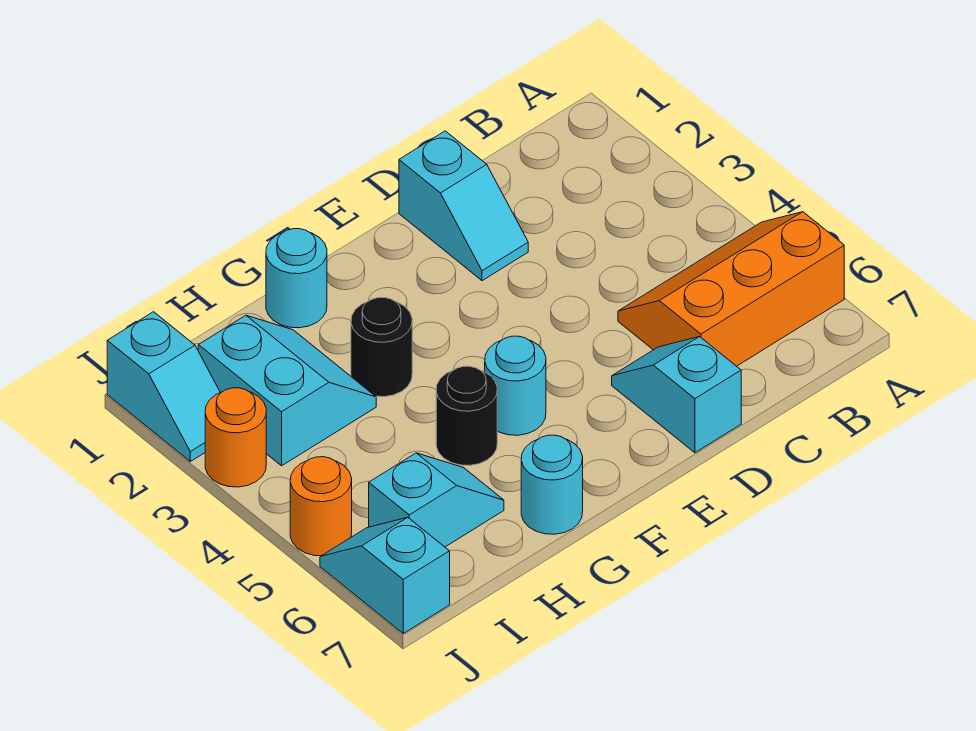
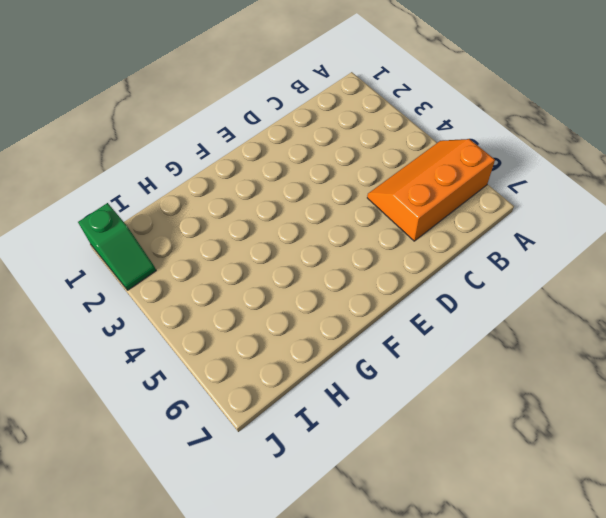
green slope J1:J2 level 1 top 1 -> cyan slope J1:J2 level 1 top 1
none -> cyan slope D1:D2 level 1 top 1
none -> cyan slope D6:D7 level 1 top 7
none -> cyan round brick F5 level 1

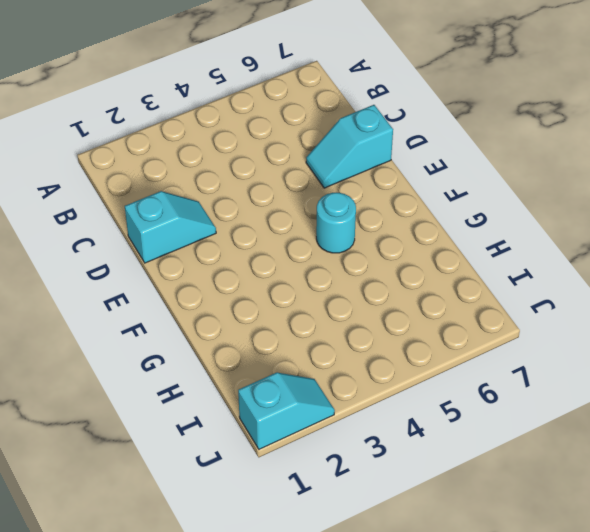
none -> orange slope A5:C6 level 1 top 6
none -> cyan round brick G1 level 1
none -> black round brick G3 level 1

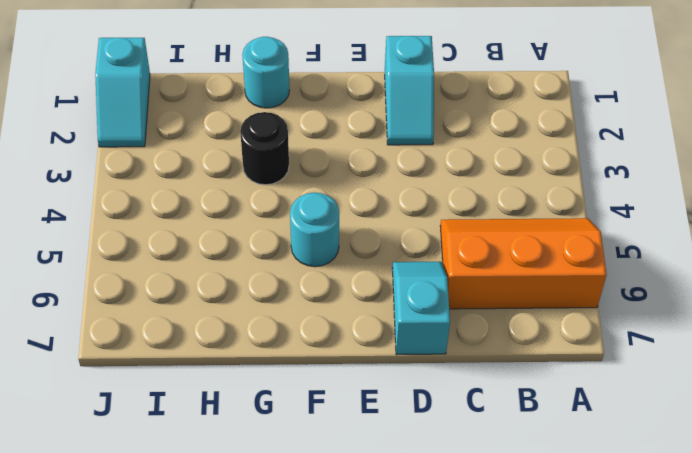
none -> black round brick G5 level 1
none -> cyan round brick G7 level 1
none -> cyan slope H2:I3 level 1 top I

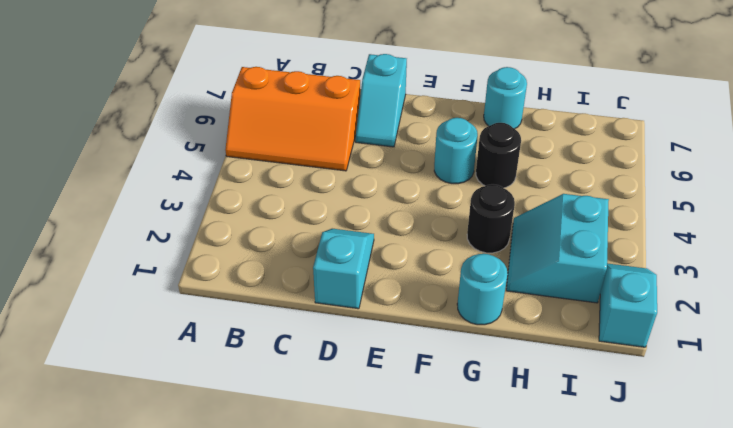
none -> cyan slope H6:I6 level 1 top I
none -> orange round brick J3 level 1
none -> orange round brick J5 level 1

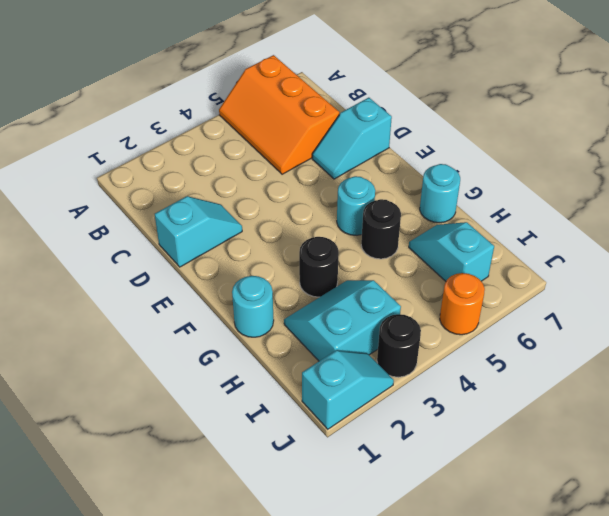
black round brick J3 level 1 -> orange round brick J3 level 1
none -> cyan slope J6:J7 level 1 top 7

